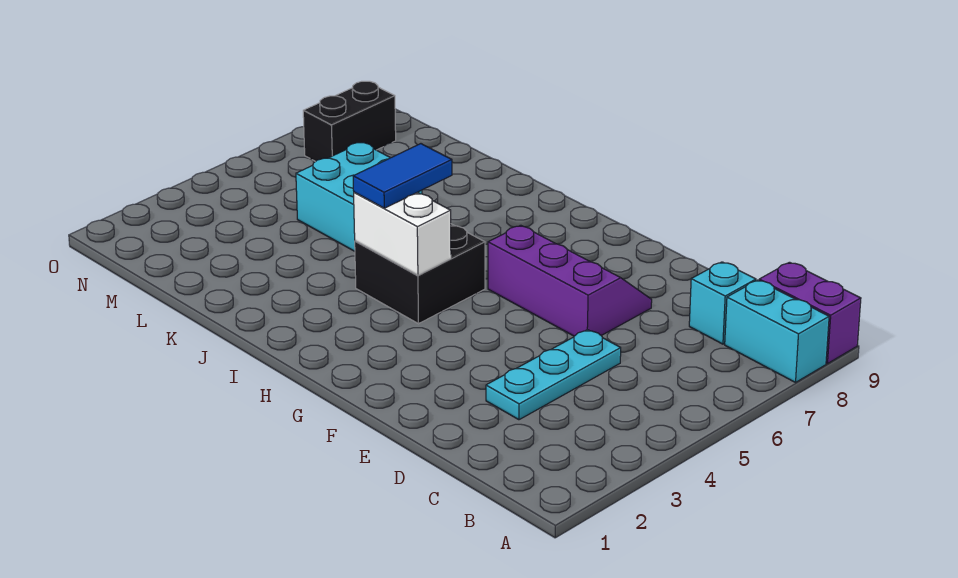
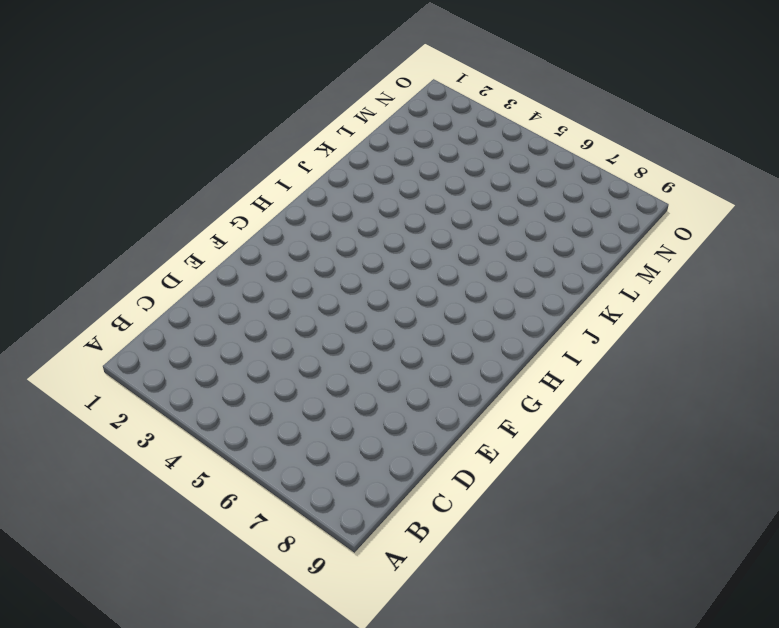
none -> cyan brick A8:B8 level 1
none -> purple brick A9:B9 level 1

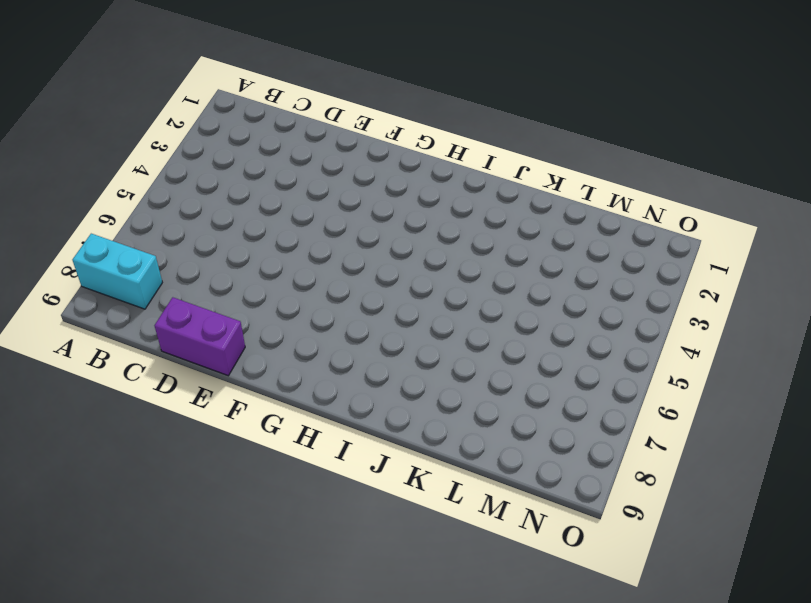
purple brick D9:E9 level 1 -> purple brick A9:B9 level 1
none -> cyan brick C8 level 1
none -> cyan plate D3:D5 level 1

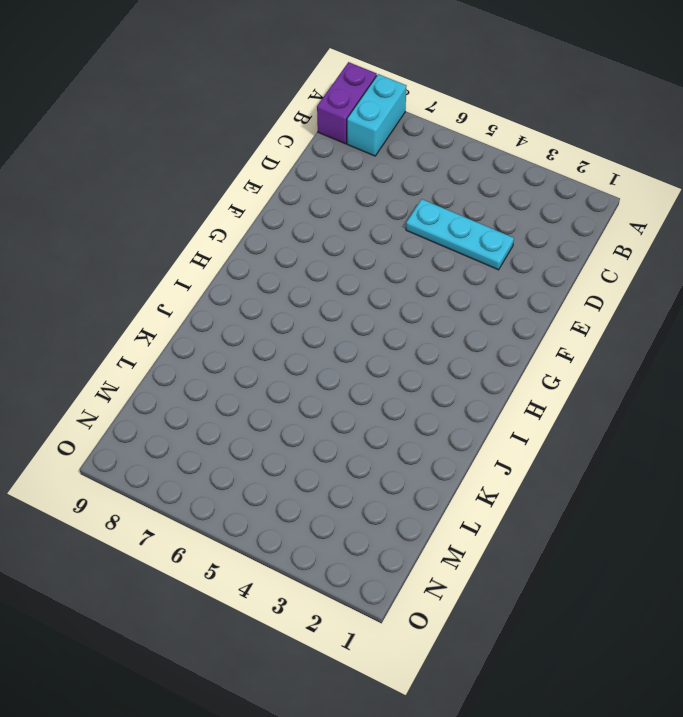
none -> cyan brick C8 level 1
none -> purple slope E6:G7 level 1 top 6

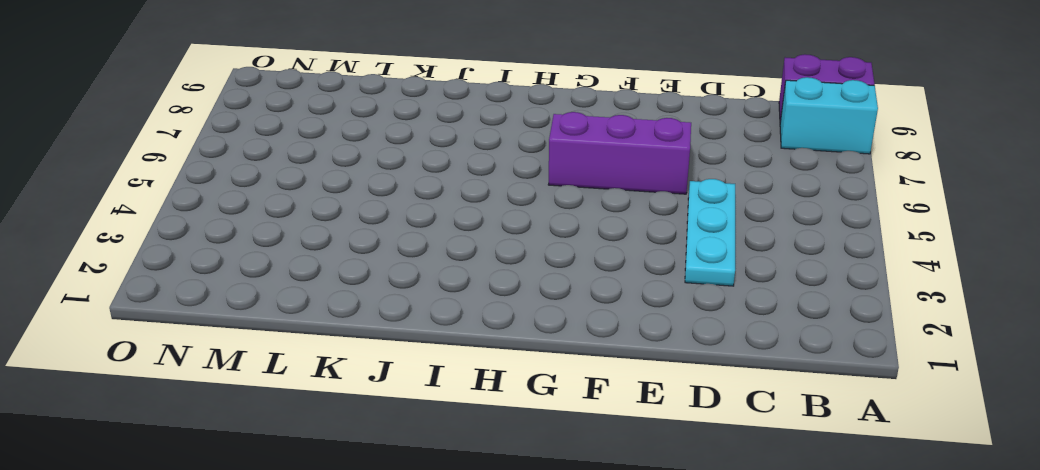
none -> cyan brick C8 level 1
none -> black brick H4:I5 level 1

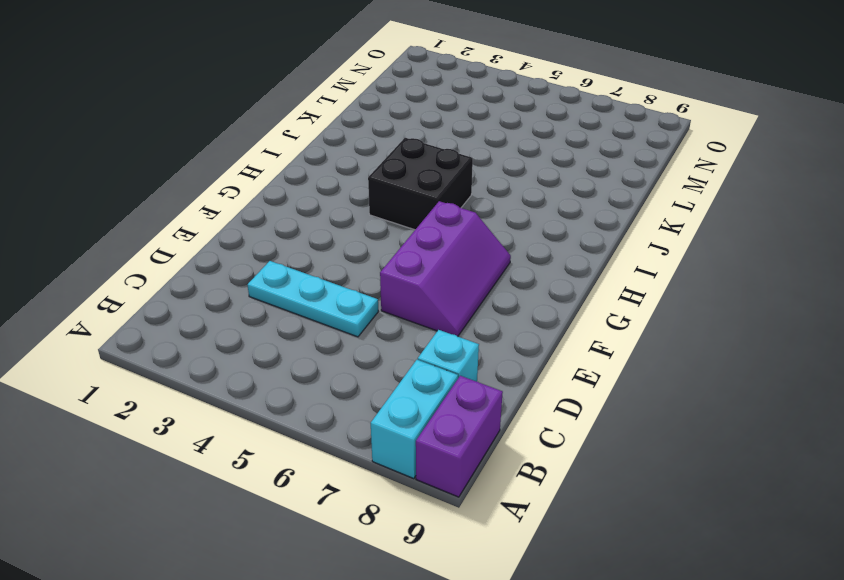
none -> cyan brick K5:L6 level 1
none -> black brick N7:N8 level 1

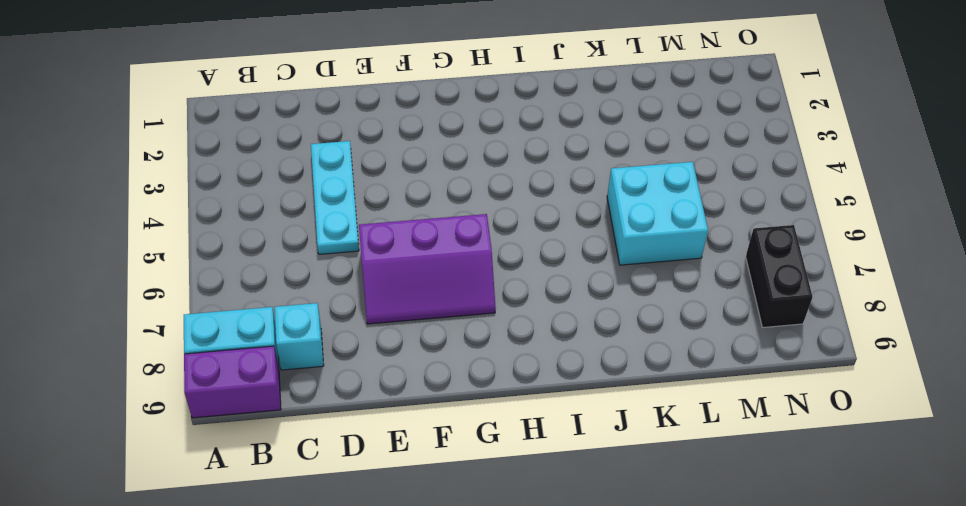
none -> black brick H4:I5 level 1
none -> white brick H4:I4 level 2

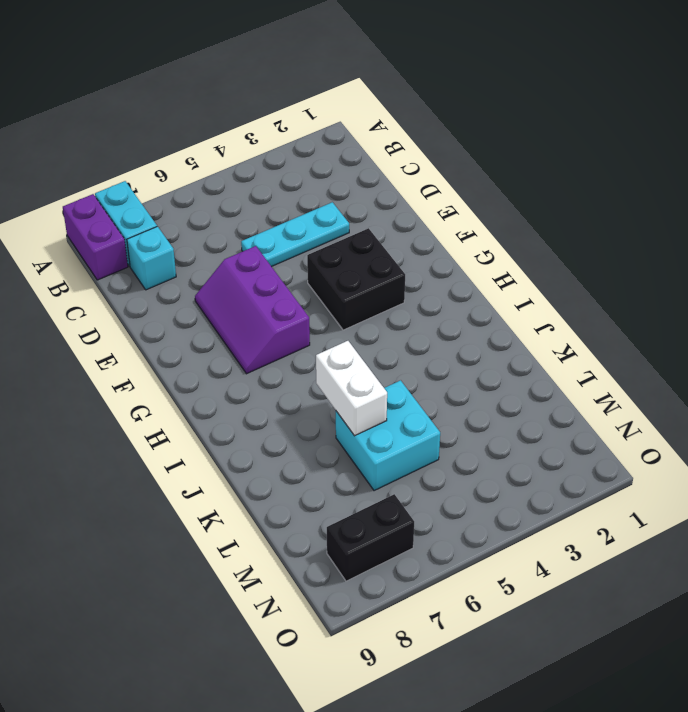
black brick F3:G4 level 1 -> black brick H4:I5 level 1
white brick J6:K6 level 2 -> white brick H4:I4 level 2
none -> blue tile I4:I5 level 3

